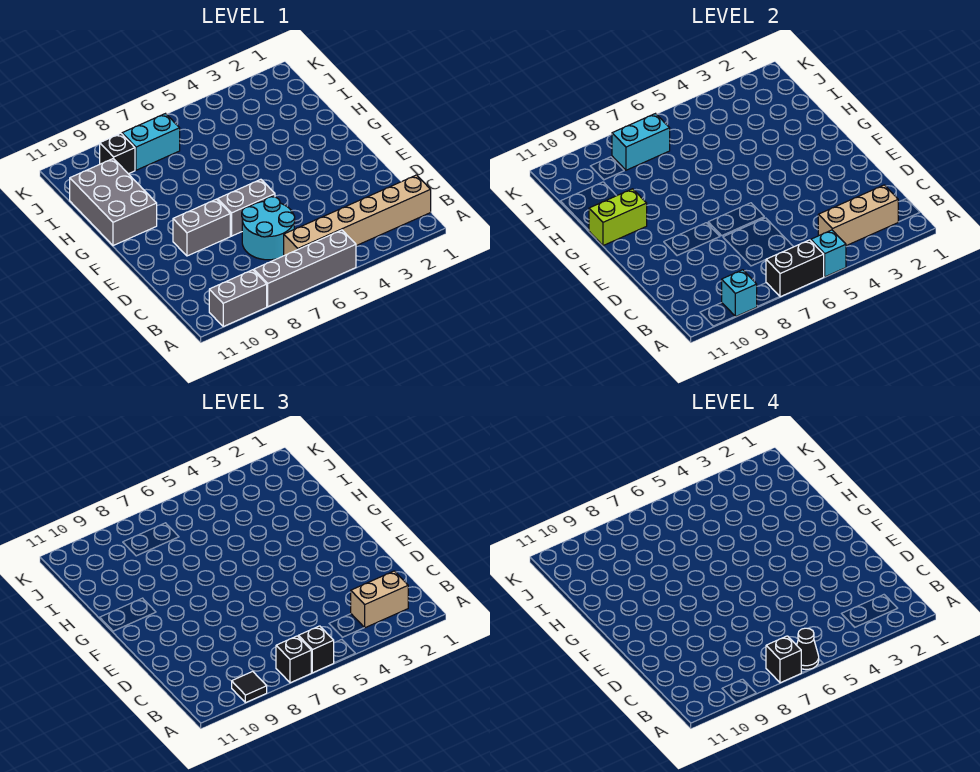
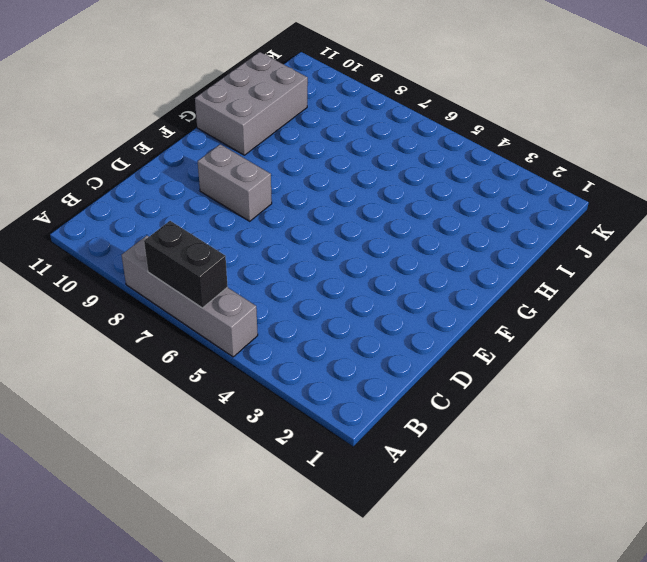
none -> grey brick A9:A10 level 1
none -> tan brick B1:B6 level 1
none -> cyan round brick C6:D7 level 1

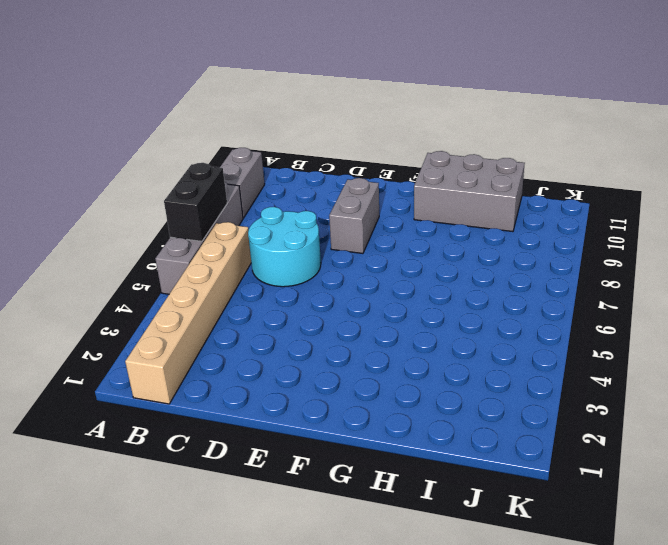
none -> grey brick E6:E7 level 1
none -> cyan brick J7:J8 level 1
none -> black brick J9 level 1

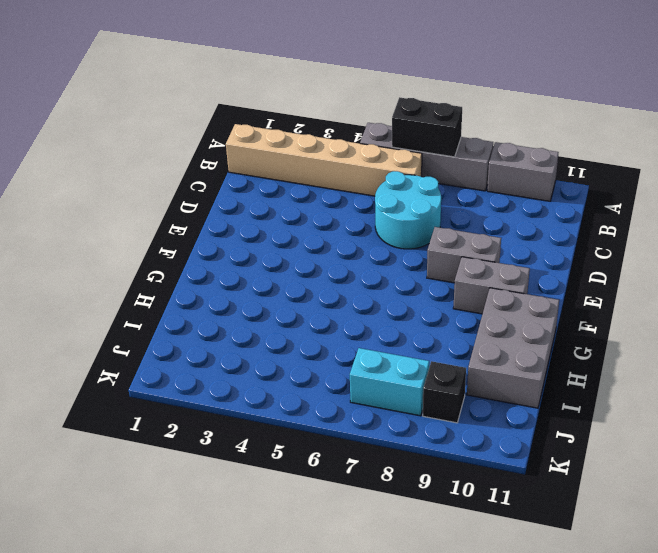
grey brick F9:F10 level 1 -> grey brick E6:E7 level 1
none -> cyan brick A5 level 2
none -> cyan brick A9 level 2
none -> tan brick B2:B4 level 2

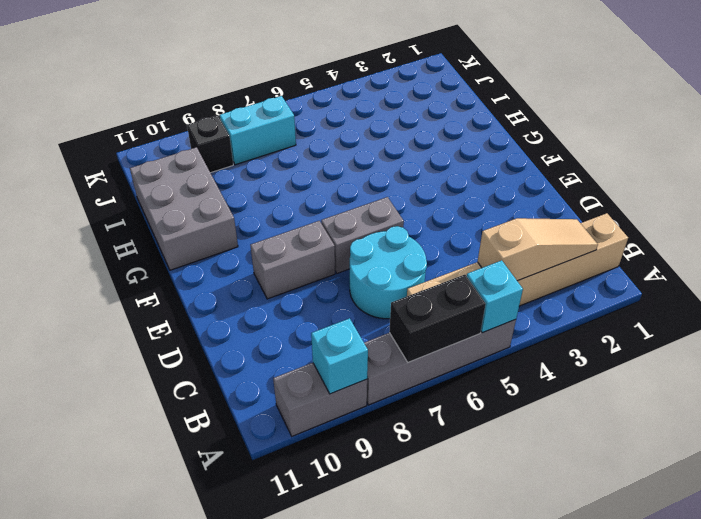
tan slope B2:B4 level 2 top 4 -> tan brick B2:B4 level 2
none -> lime brick G10:G11 level 2
none -> cyan brick J7:J8 level 2
none -> black brick A6 level 3

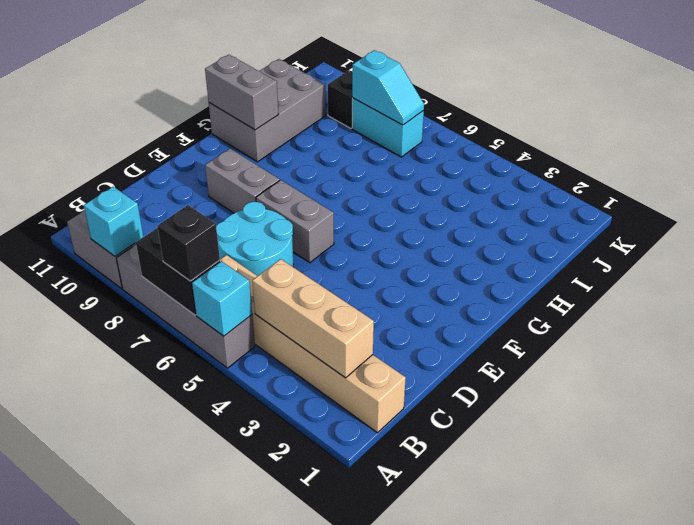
grey brick G10:G11 level 2 -> lime brick G10:G11 level 2
cyan slope J7:J8 level 2 top 8 -> cyan brick J7:J8 level 2
none -> black brick A7 level 3
none -> black tile A9 level 3
none -> tan brick B2:B3 level 3

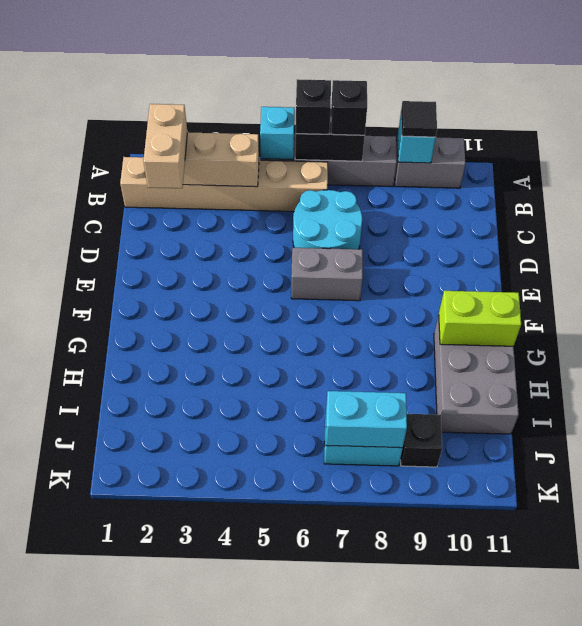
tan brick B2:C2 level 3 -> tan brick B2:B3 level 3
none -> grey brick E8:E9 level 1
none -> black cone A6 level 4
none -> black brick A7 level 4

